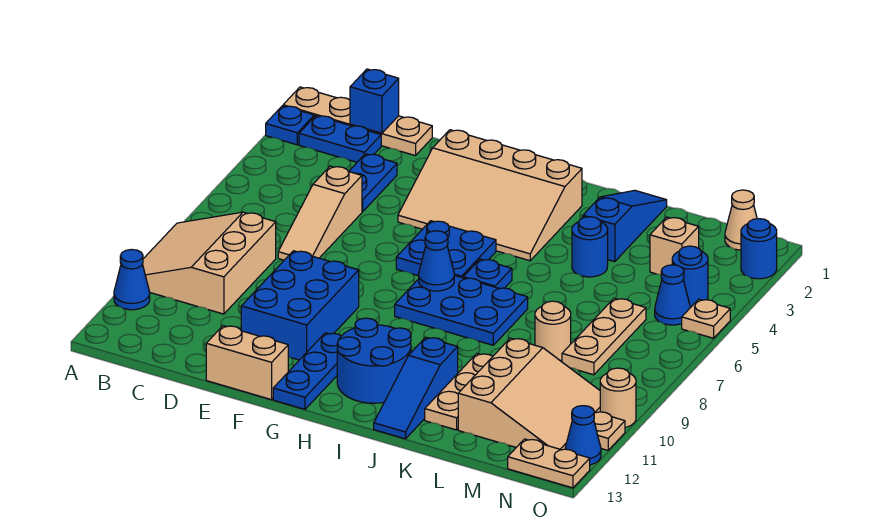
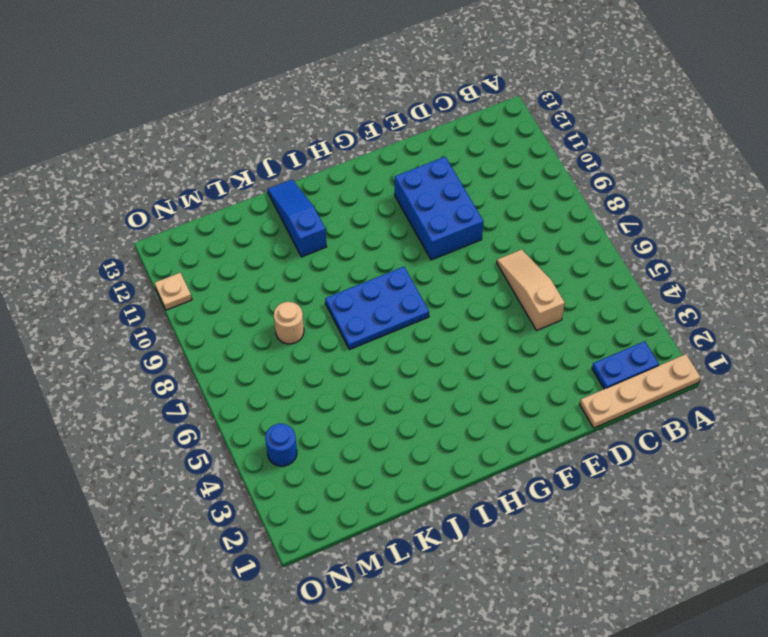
none -> blue plate A2 level 1
none -> tan slope A8:C10 level 1 top C
none -> blue cone A11 level 1
none -> blue plate D3:D4 level 1

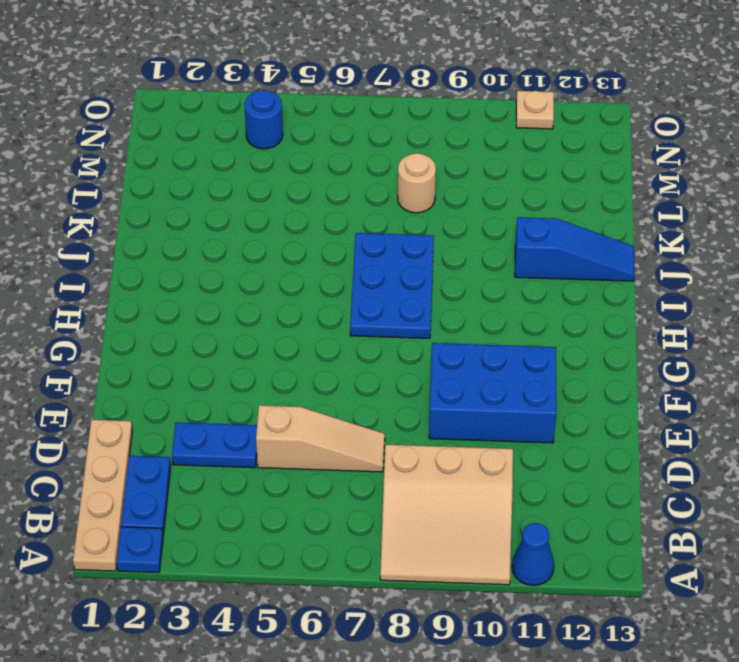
none -> tan brick E13:F13 level 1
none -> tan slope F2:I4 level 1 top 2
none -> blue plate G5:H6 level 1
none -> blue plate G11:G13 level 1

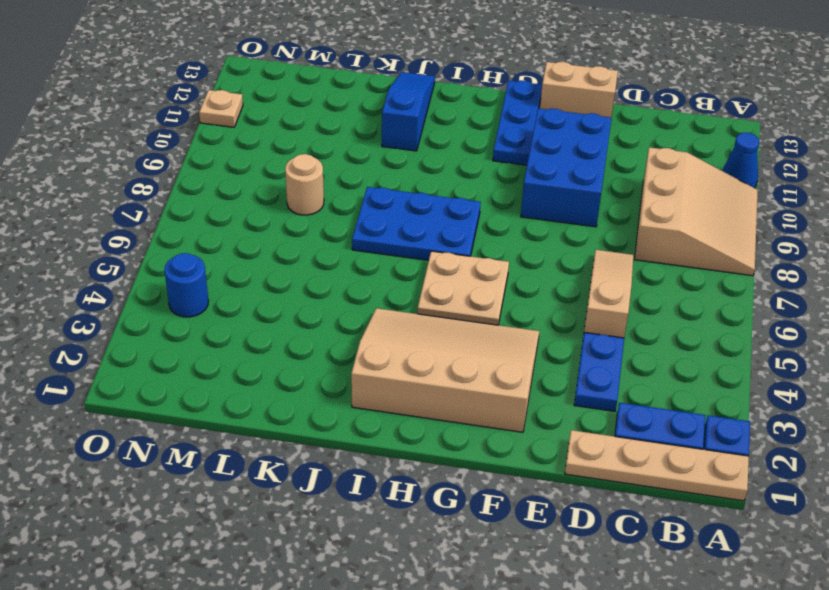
tan plate G5:H6 level 1 -> blue plate G5:H6 level 1
none -> blue round brick H11:I12 level 1
none -> blue plate I6 level 1
none -> blue slope K1:K3 level 1 top 3
none -> blue round brick K4 level 1

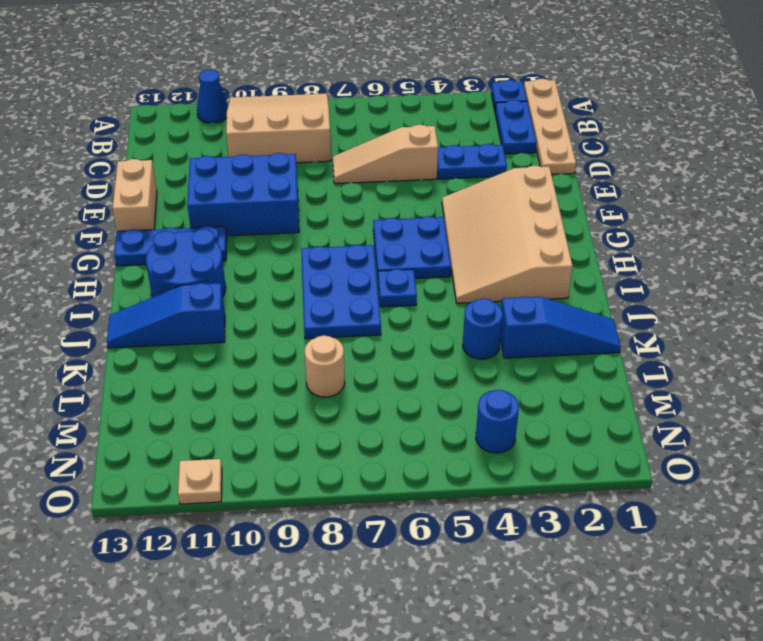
none -> tan plate K10:K12 level 1
none -> tan slope L10:N12 level 1 top L
none -> tan brick M3 level 1
none -> tan plate M6:M8 level 1

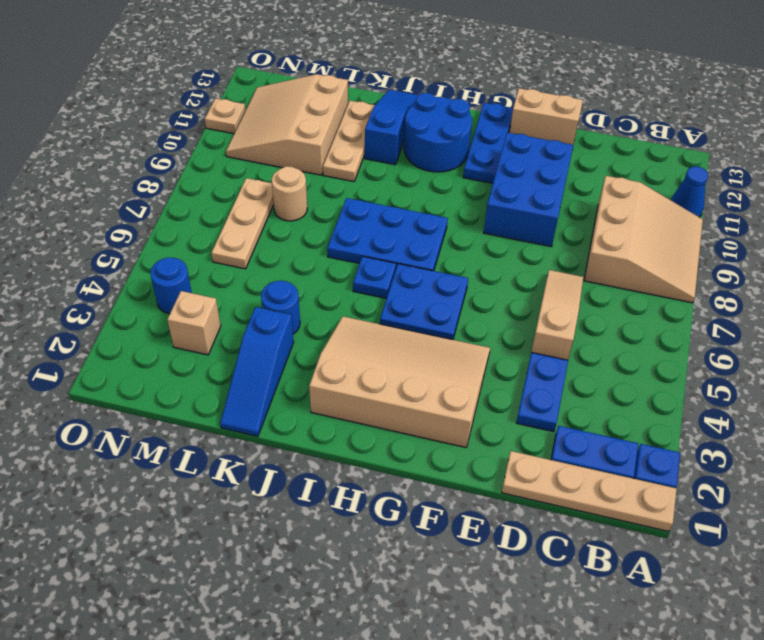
none -> tan cone N1 level 1
none -> blue cone N5 level 1
none -> tan plate N13:O13 level 1
none -> blue round brick O2 level 1

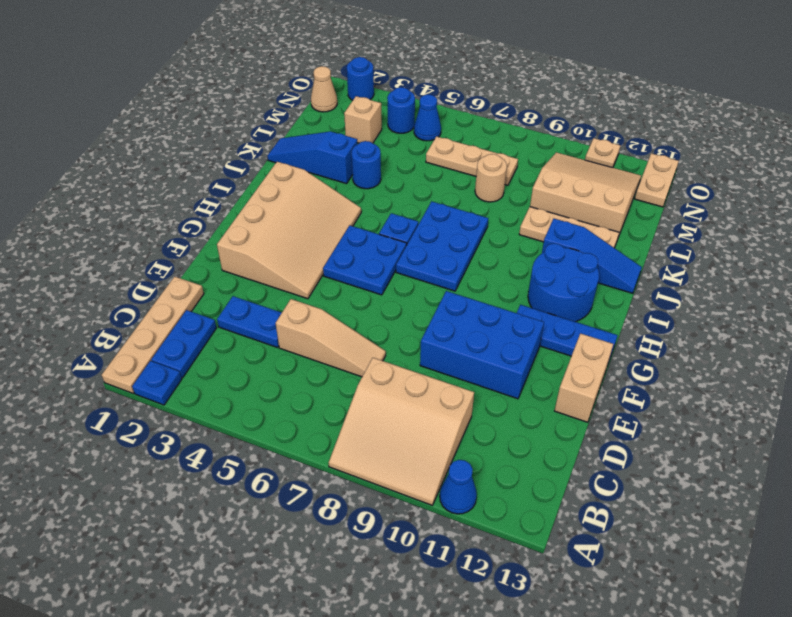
none -> tan plate O5 level 1
none -> tan round brick O10 level 1
none -> blue cone O12 level 1
none -> blue brick C1 level 2

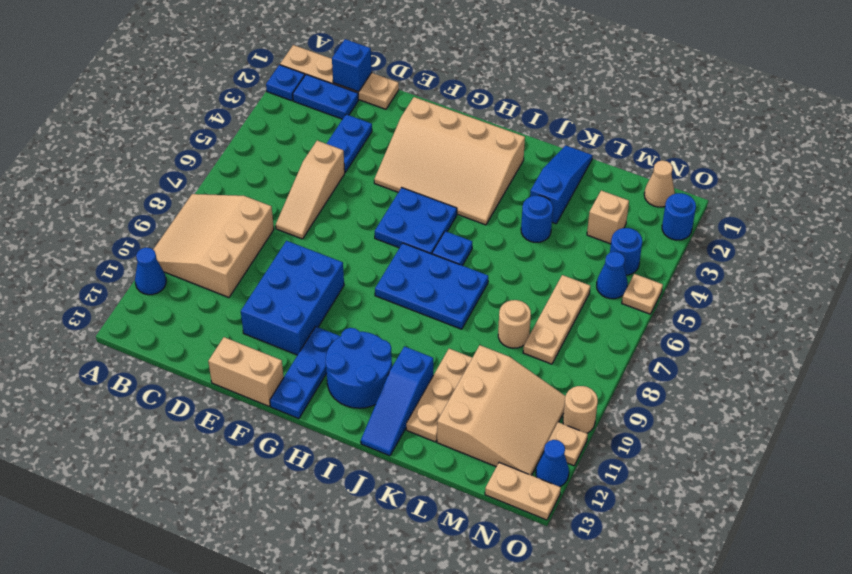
none -> blue cone H7 level 2

